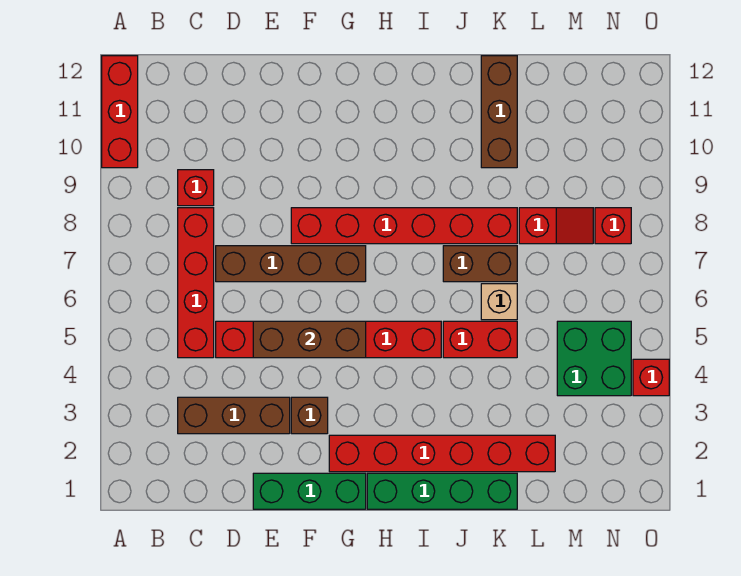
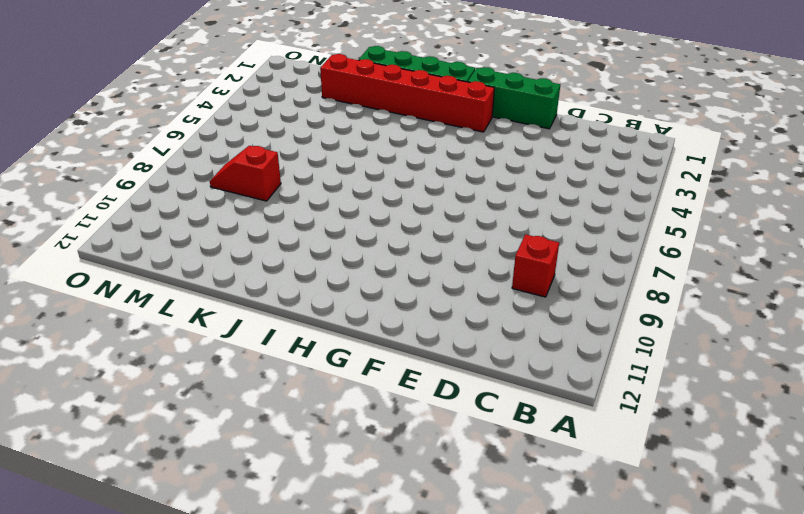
none -> red brick A10:A12 level 1
none -> brown brick C3:E3 level 1
none -> red brick C5:C8 level 1

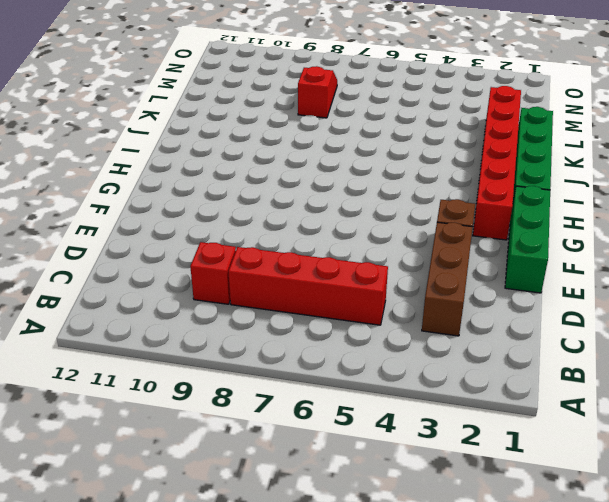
none -> red brick A10:A12 level 1
none -> red brick D5:I5 level 1
none -> brown brick D7:G7 level 1

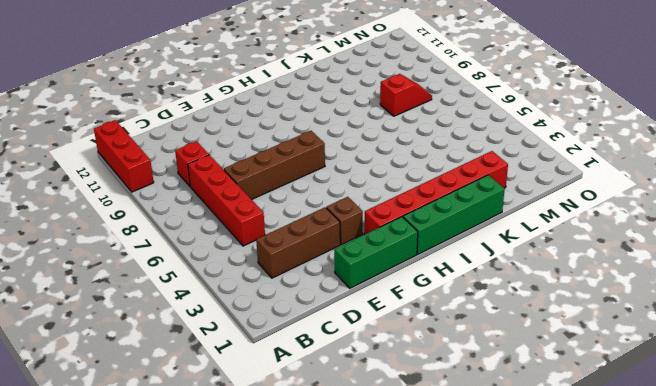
none -> red brick D5:I5 level 1
none -> red brick F8:K8 level 1
none -> red brick J5:K5 level 1

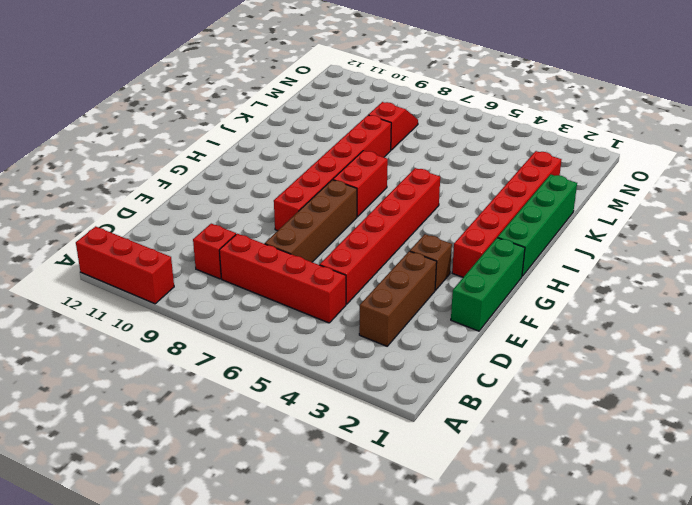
red brick H7:I7 level 1 -> red brick J5:K5 level 1
none -> brown brick J7:K7 level 1
none -> tan brick K6 level 1
none -> brown brick K10:K12 level 1

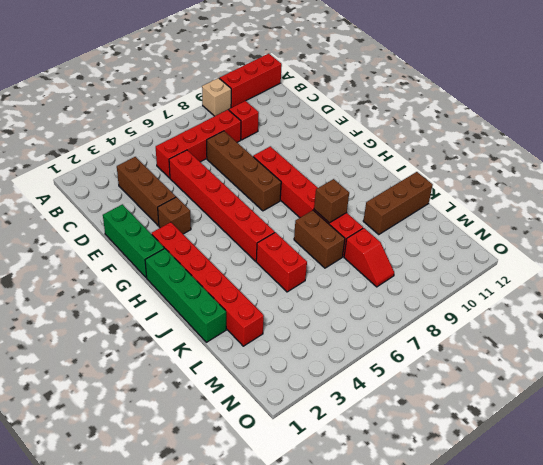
tan brick A9 level 1 -> tan brick K6 level 1
brown brick J8 level 2 -> none
none -> green brick M4:N5 level 1
none -> red brick N8 level 1
none -> red brick O4 level 1

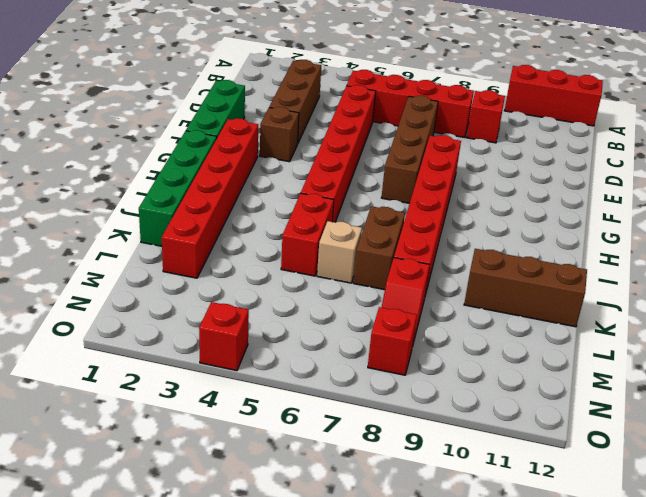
none -> green brick M4:N5 level 1
none -> brown brick E5:G5 level 2

